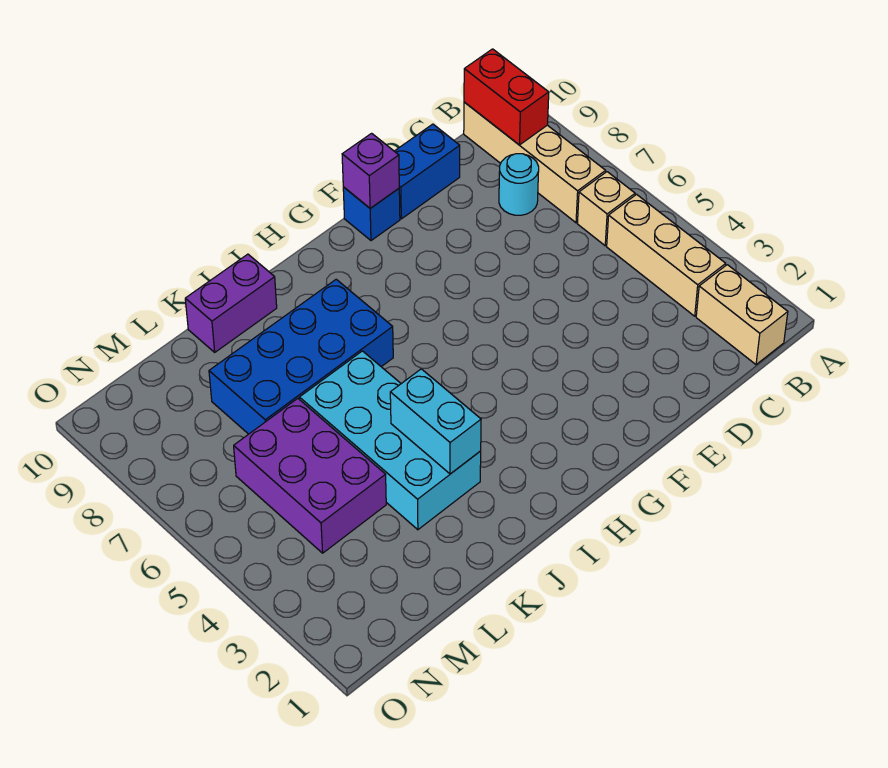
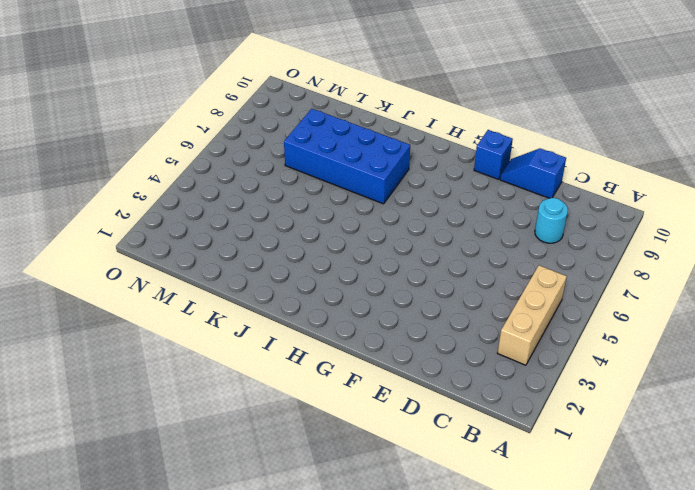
blue slope D10:E10 level 1 top D -> blue brick D10:E10 level 1
none -> tan brick B1:B2 level 1
none -> tan brick B6 level 1
none -> tan brick B7:B10 level 1

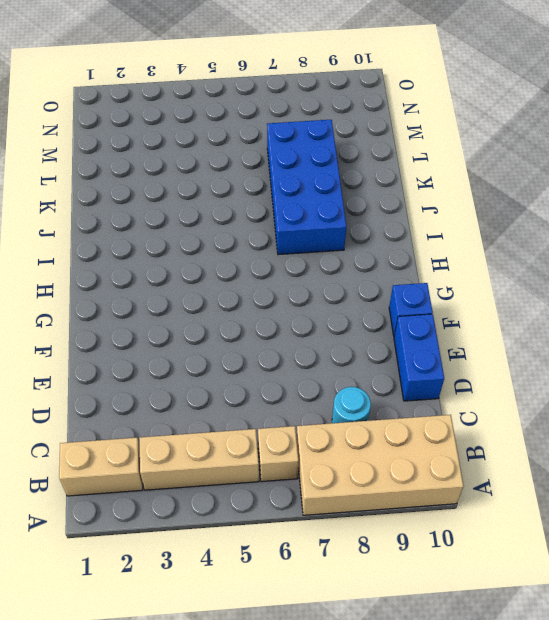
tan brick A7:B10 level 1 -> tan brick B7:B10 level 1
none -> cyan brick J3:K6 level 1
none -> purple brick J10:K10 level 1
none -> purple brick L4:M6 level 1

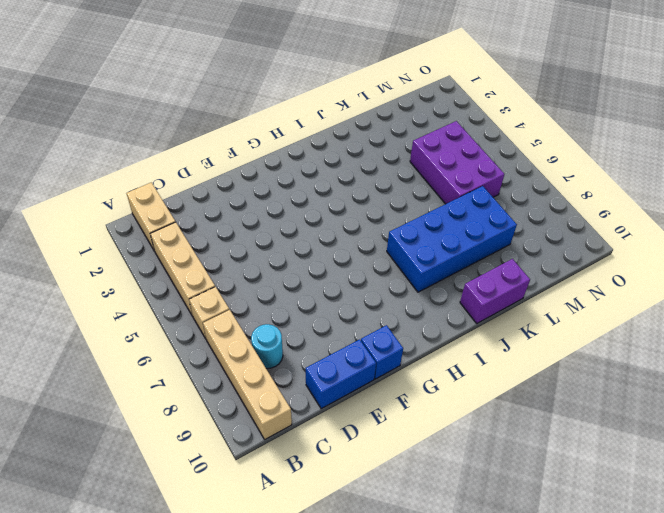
none -> cyan brick J3:K6 level 1
none -> red brick B9:B10 level 2
none -> purple brick F10 level 2

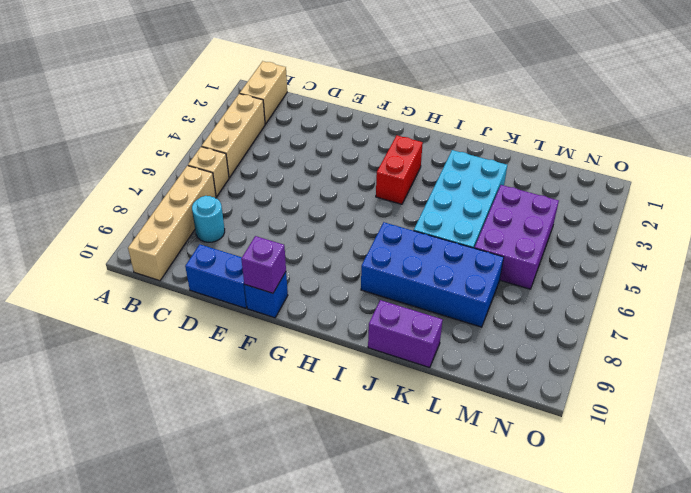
red brick H3:H4 level 1 -> red brick B9:B10 level 2
none -> cyan brick J3:J4 level 2

